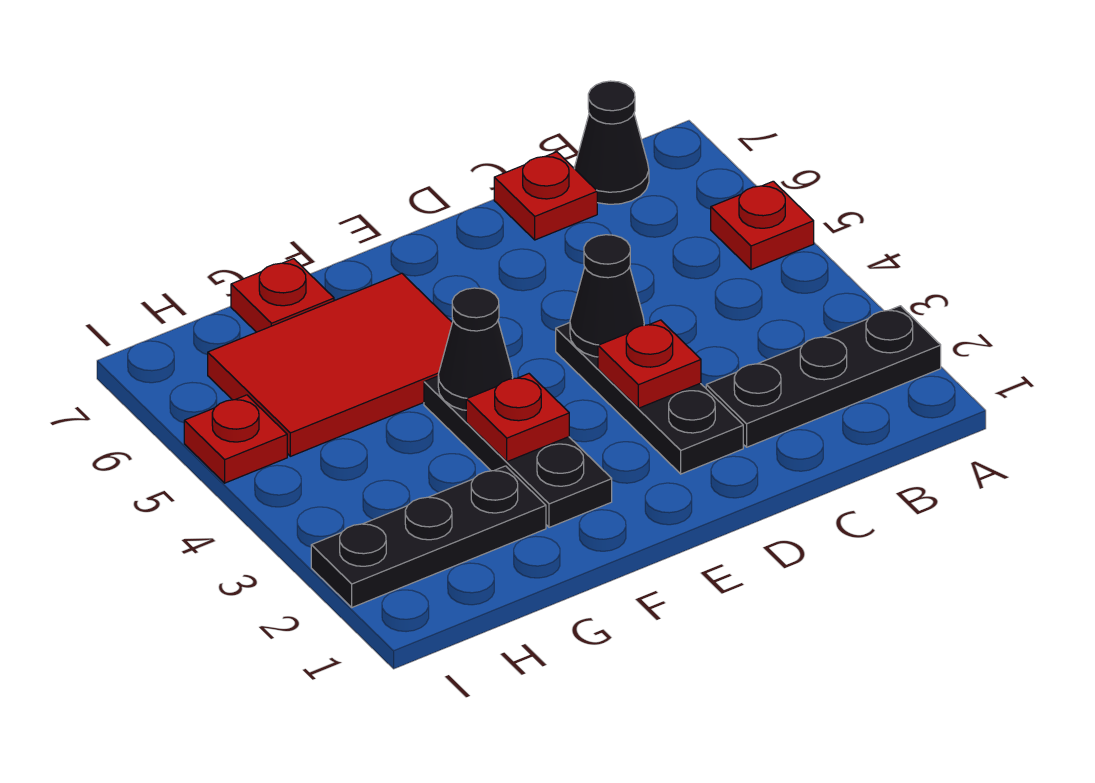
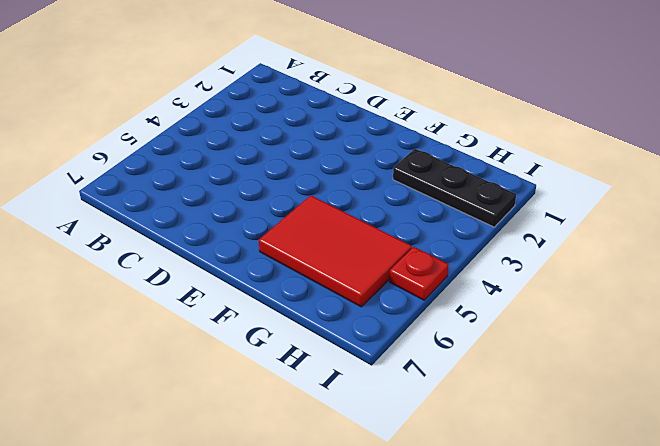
none -> black plate A2:C2 level 1
none -> red plate A5 level 1
none -> black cone B7 level 1

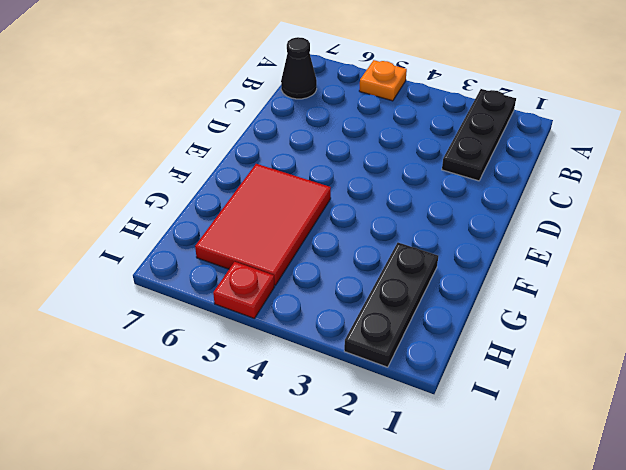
orange plate A5 level 1 -> red plate A5 level 1
none -> red plate C7 level 1
none -> black plate D2:D4 level 1
none -> black plate F2:F4 level 1

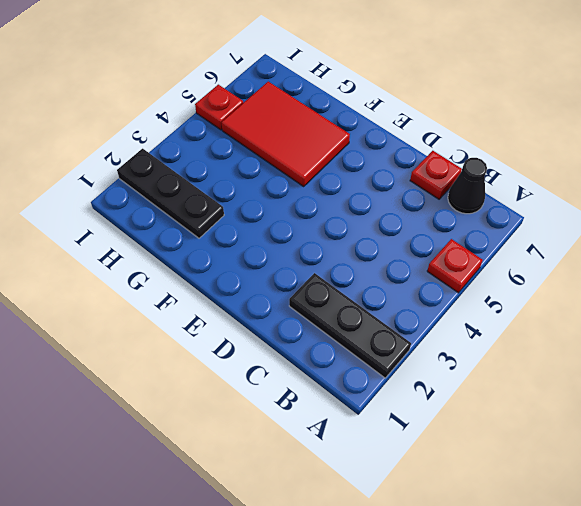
none -> black plate D2:D4 level 1
none -> black plate F2:F4 level 1
none -> red plate G7 level 1

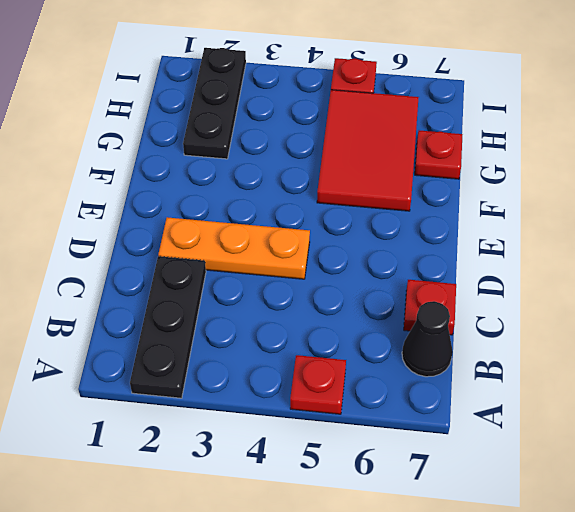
orange plate D2:D4 level 1 -> black plate D2:D4 level 1
none -> black plate F2:F4 level 1
none -> red plate D3 level 2
none -> black cone D4 level 2

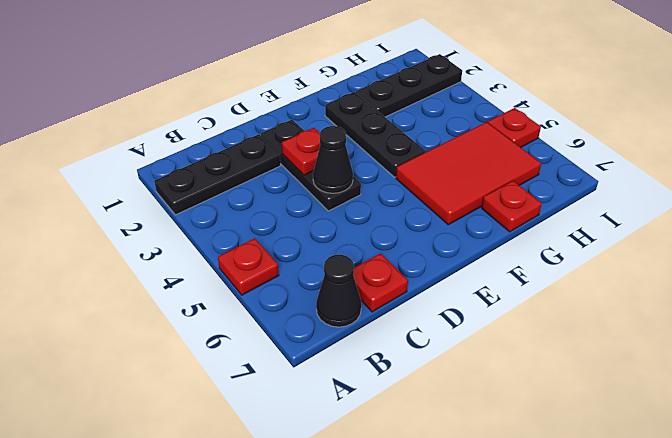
none -> red plate F3 level 2
none -> black cone F4 level 2

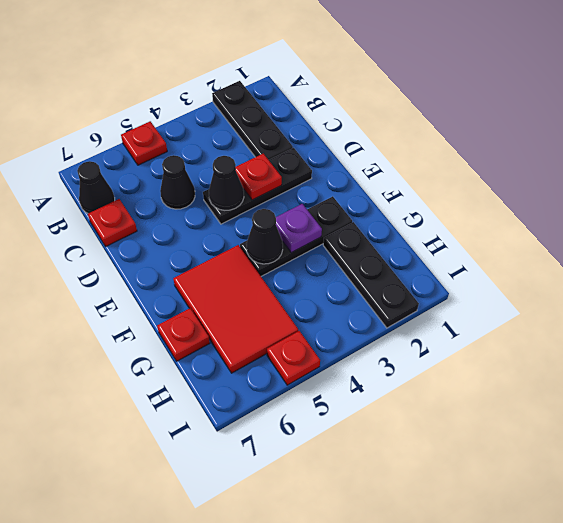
black cone C5 level 1 -> none
purple plate F3 level 2 -> red plate F3 level 2

